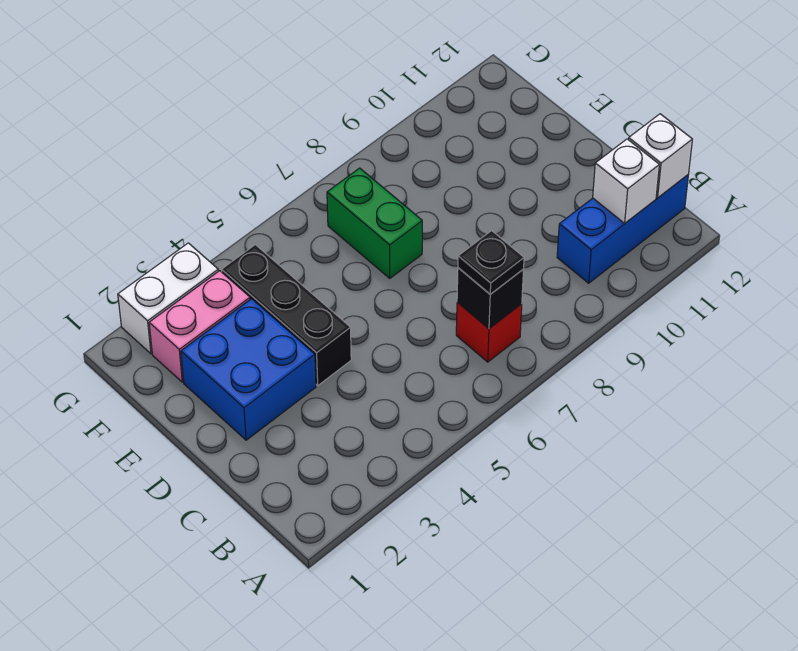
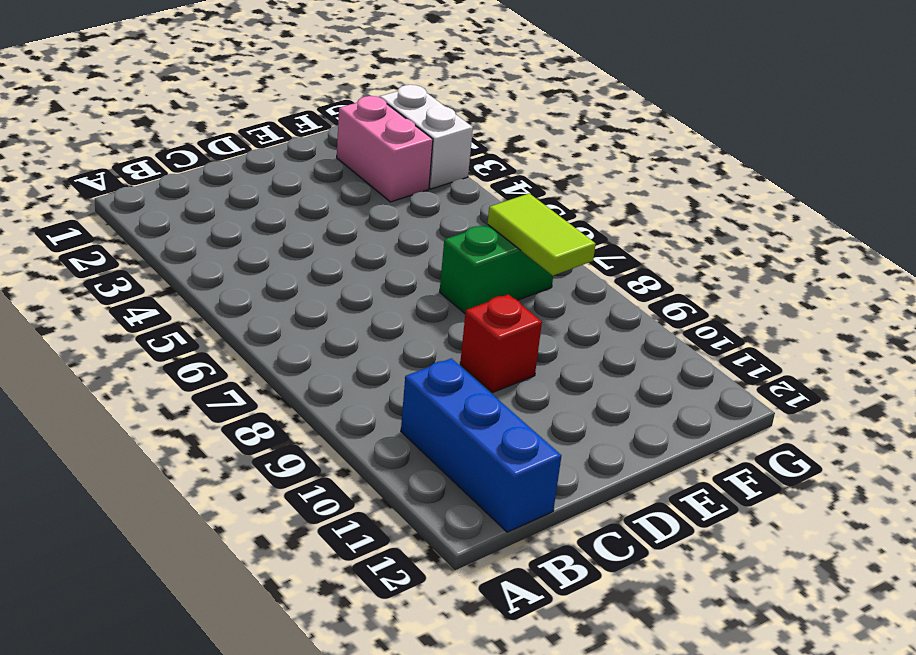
red brick D9 level 1 -> red brick B7 level 1
lime tile F7:F8 level 2 -> none
none -> blue brick D2:E3 level 1
none -> black brick D4:F4 level 1

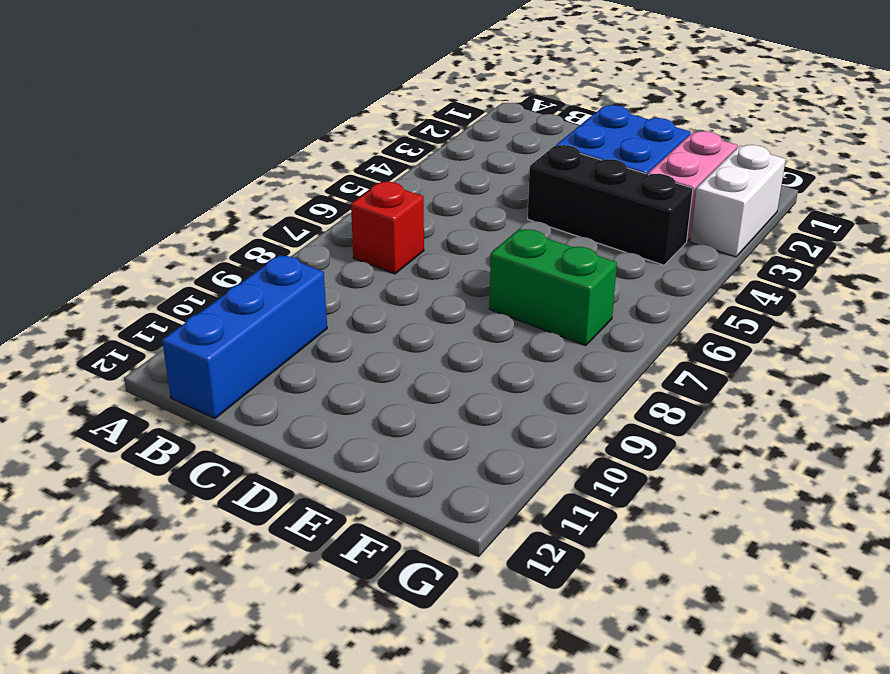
none -> black brick B7 level 2
none -> white brick B11 level 2

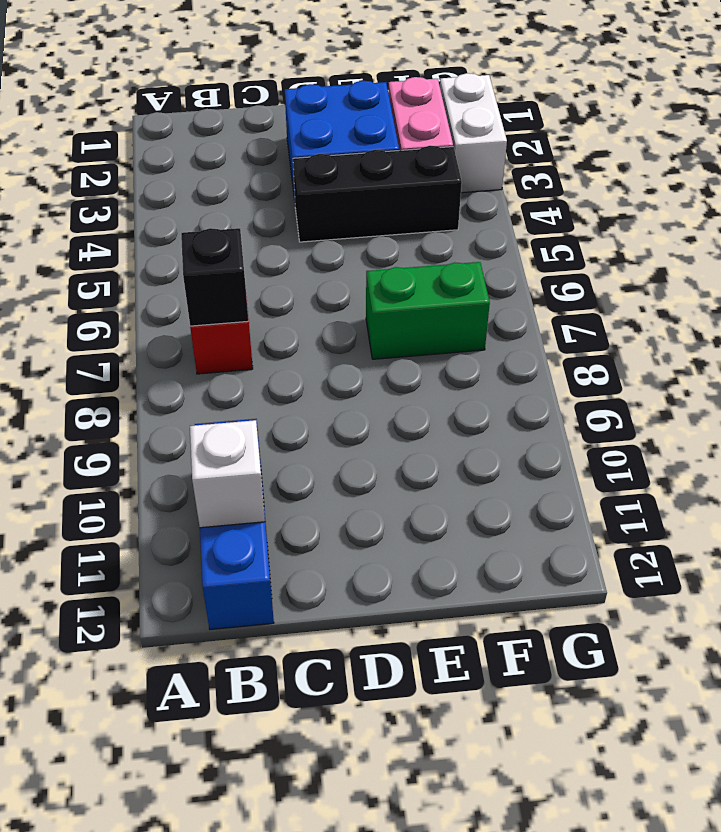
none -> white brick B12 level 2
none -> black plate B7 level 3

